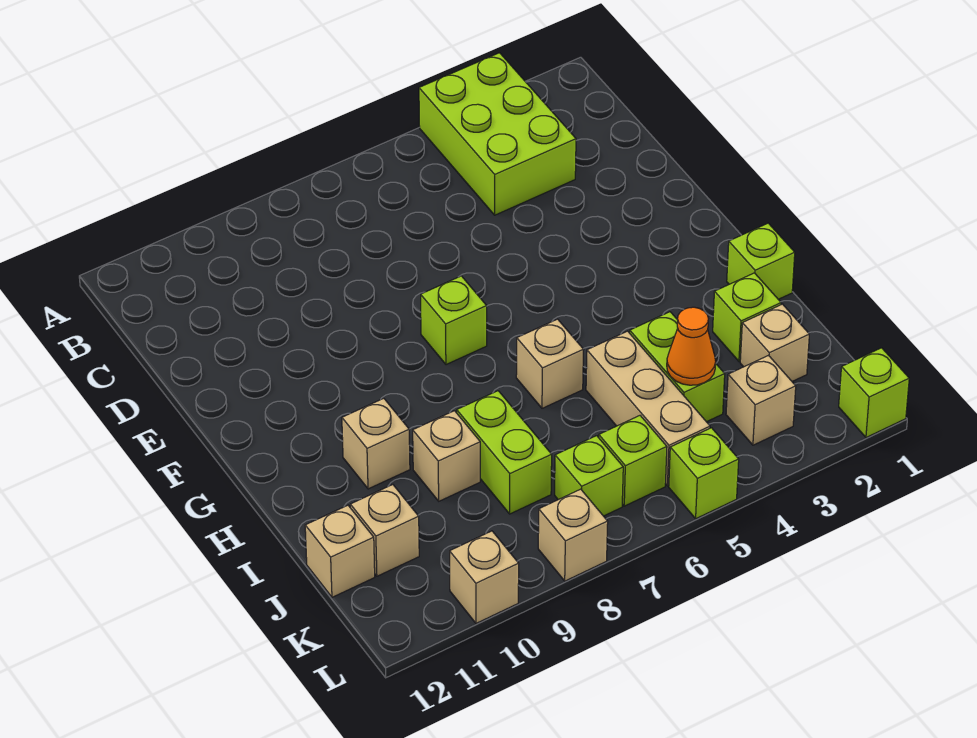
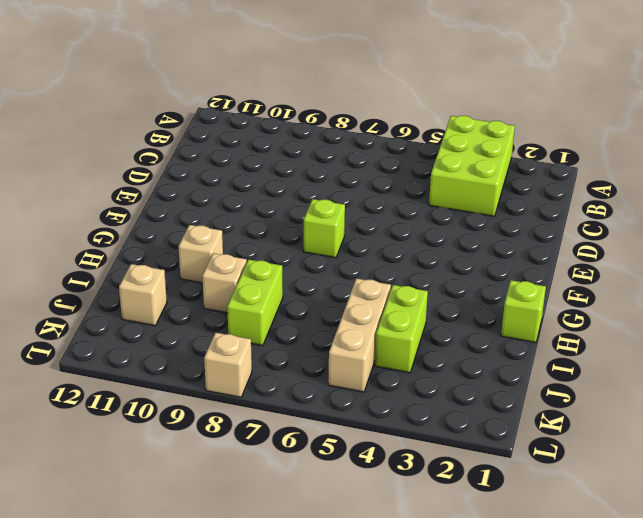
none -> tan brick H6 level 1
none -> lime brick I2 level 1
none -> tan brick J2 level 1

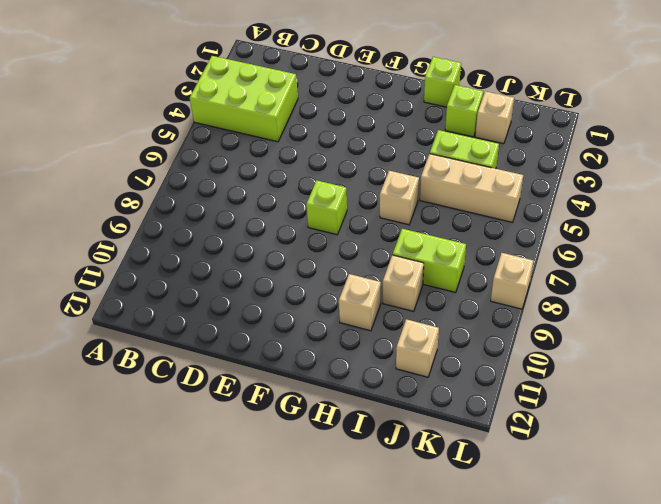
none -> tan brick J12 level 1
none -> tan brick K3 level 1
none -> lime brick K6 level 1

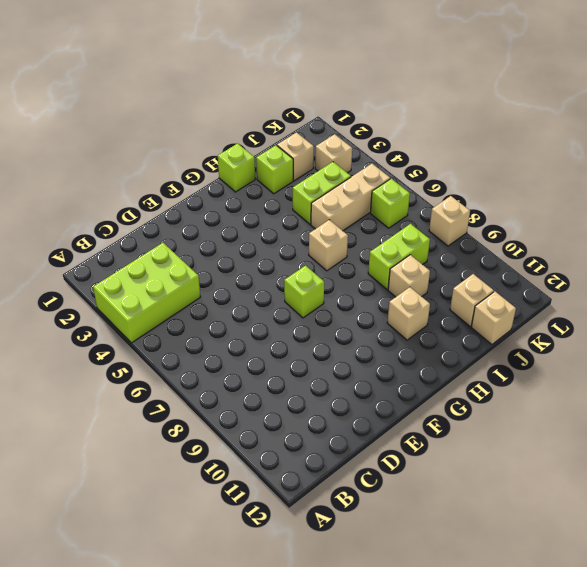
none -> lime brick K7 level 1
none -> lime brick L1 level 1
none -> lime brick L5 level 1

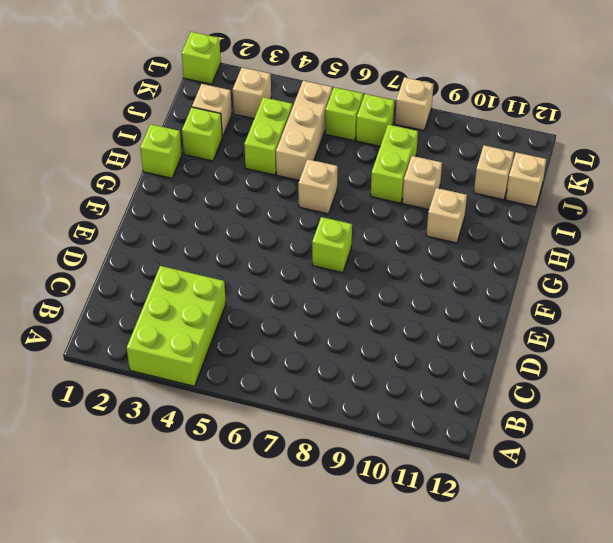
none -> lime brick L5 level 1
none -> tan brick L10 level 1
none -> orange cone J4 level 2

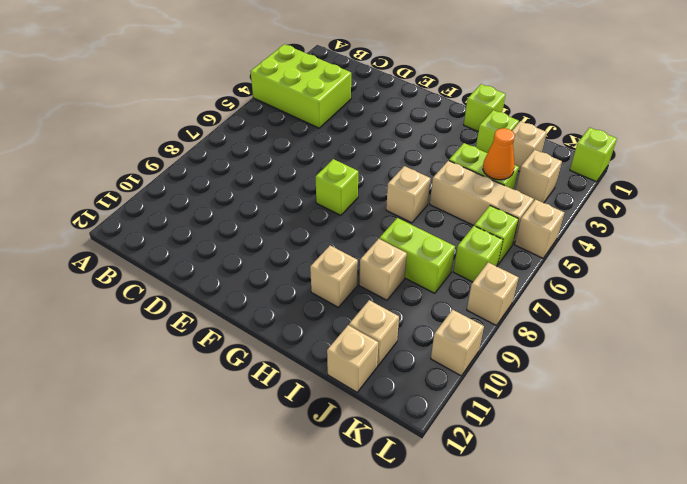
tan brick L5 level 1 -> lime brick L5 level 1

